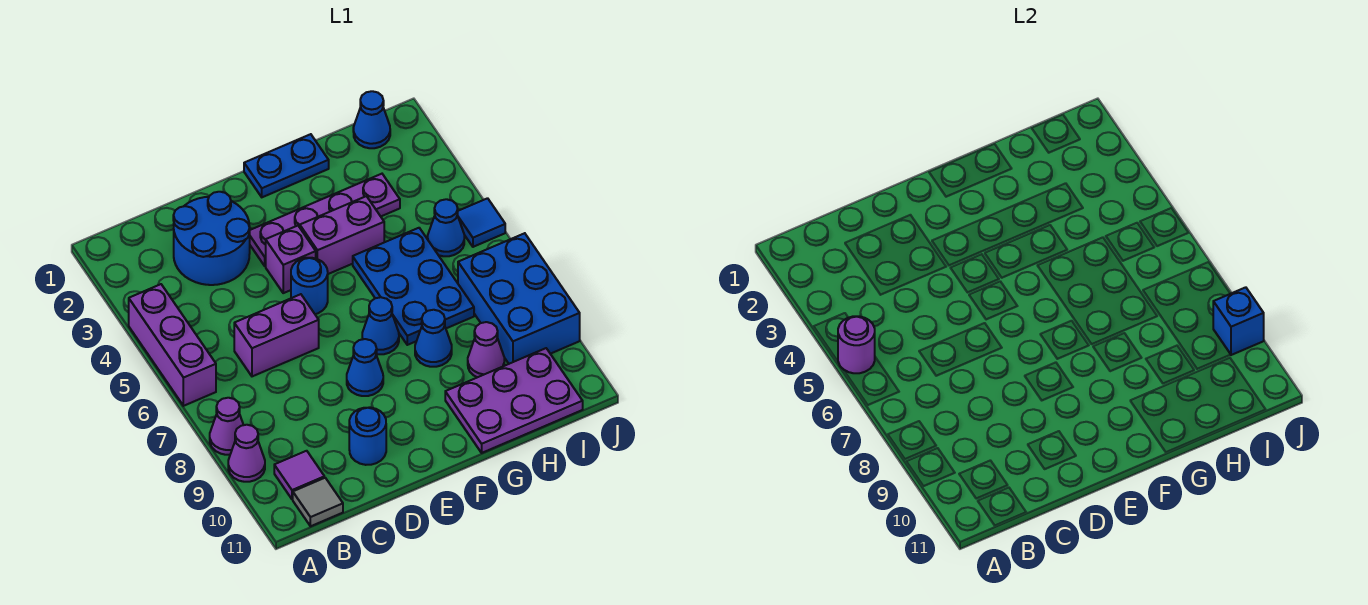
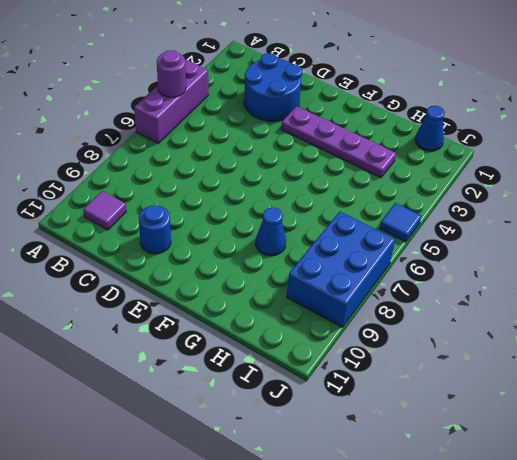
none -> purple cone A8 level 1
none -> purple cone A9 level 1
none -> grey tile B11 level 1

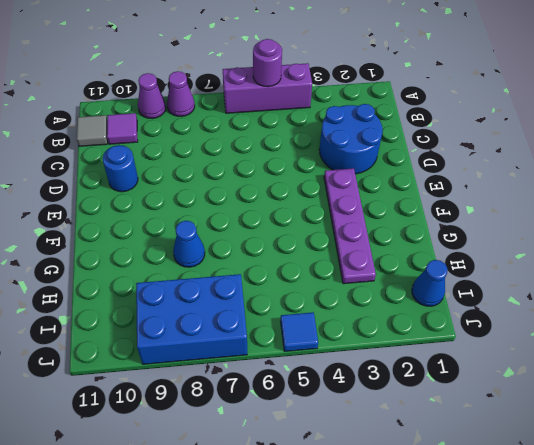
none -> purple brick C6:D6 level 1
none -> purple brick E4 level 1
none -> blue round brick E5 level 1

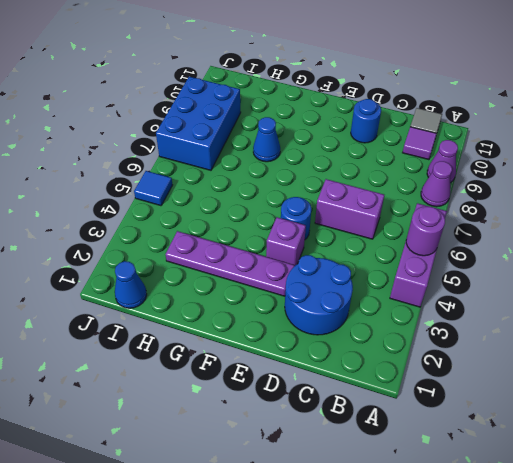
none -> blue cone E8 level 1
none -> blue plate F1:G1 level 1
none -> purple brick F4:G4 level 1

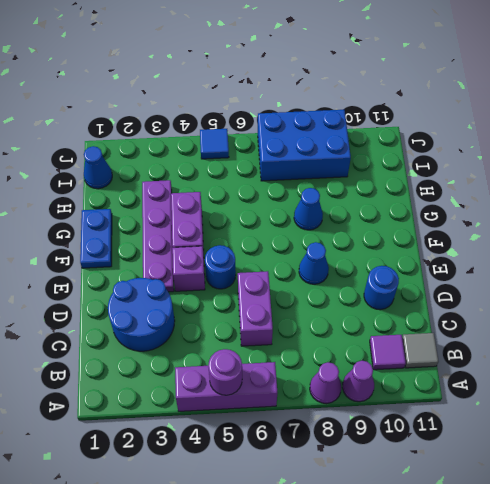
none -> blue cone F7 level 1
none -> blue plate G5:H7 level 1
none -> purple plate G10:I11 level 1

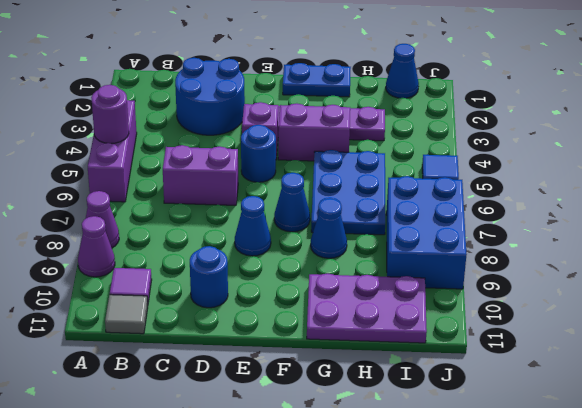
none -> purple cone H9 level 1
none -> blue cone I5 level 1
none -> blue brick J9 level 2

